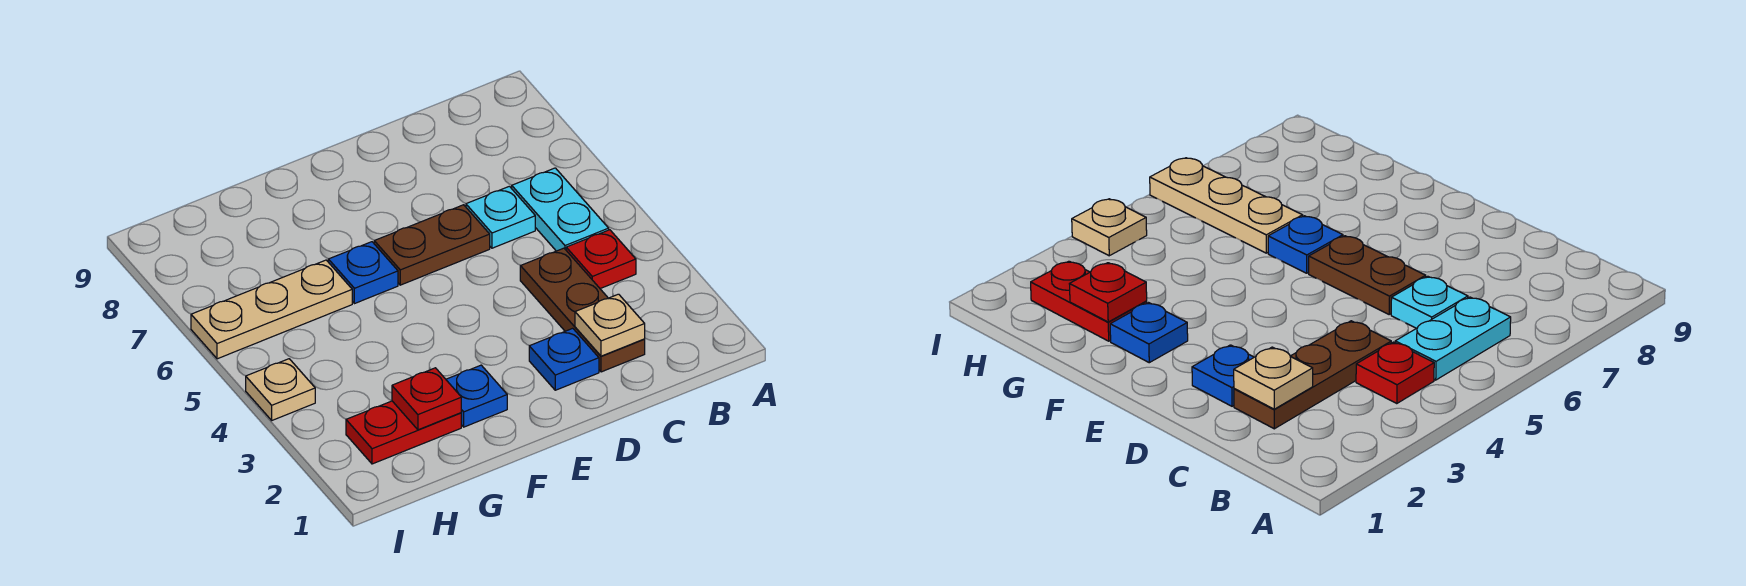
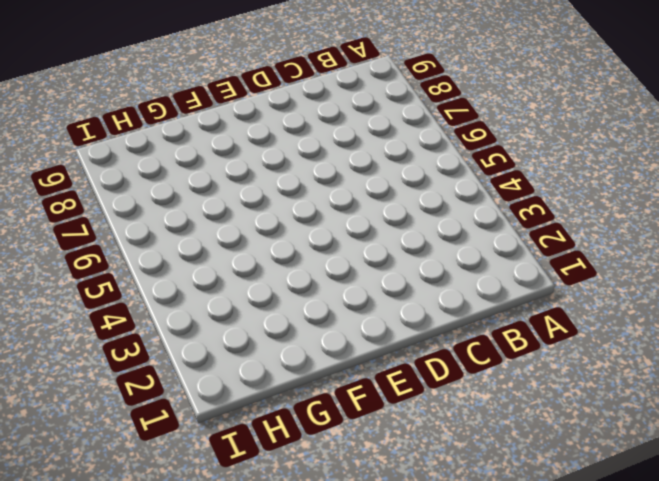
none -> red plate B4 level 1
none -> cyan plate B5:B6 level 1
none -> brown plate C2:C4 level 1

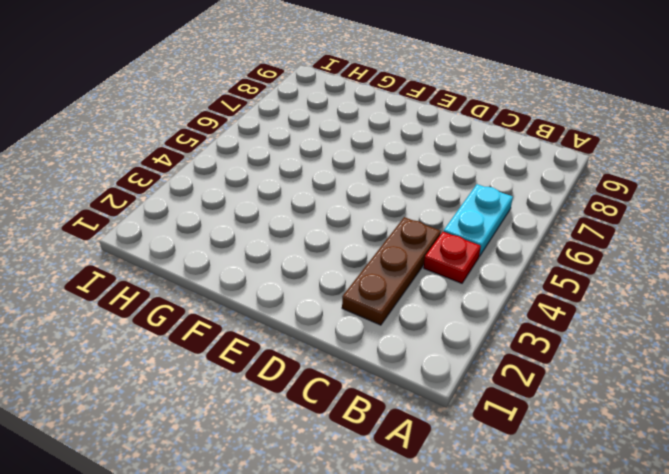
none -> cyan plate C6 level 1
none -> blue plate D2 level 1
none -> brown plate D6:E6 level 1

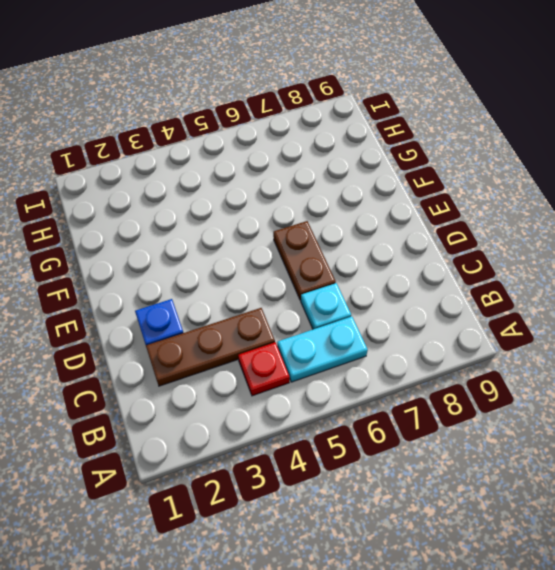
none -> blue plate F2 level 1
none -> blue plate F6 level 1
none -> red plate G2:H2 level 1

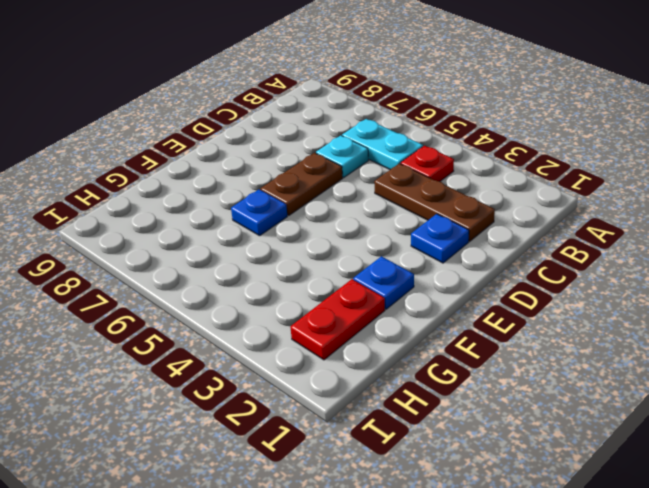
none -> tan plate G6:I6 level 1
none -> tan plate I4 level 1
none -> tan plate C2 level 2

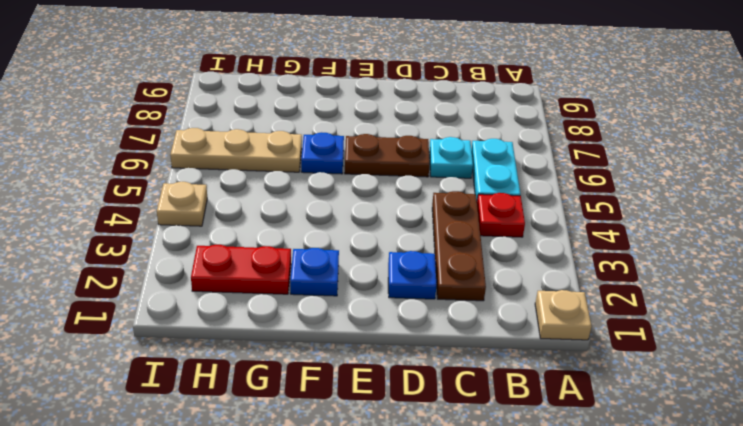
tan plate A1 level 1 -> tan plate C2 level 2
none -> red plate G2 level 2

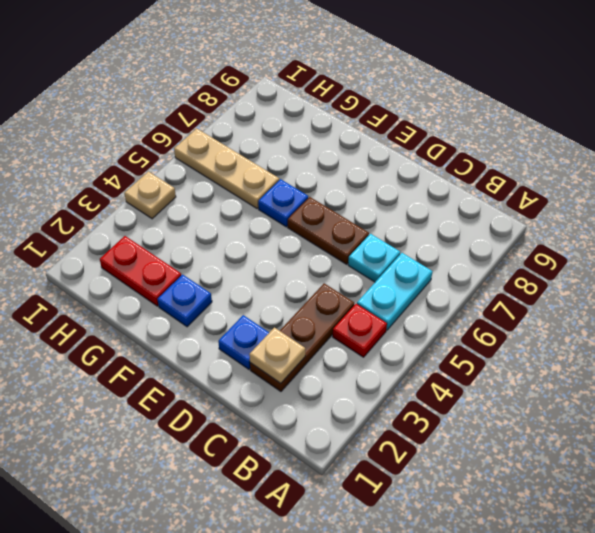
none -> red plate G2 level 2

